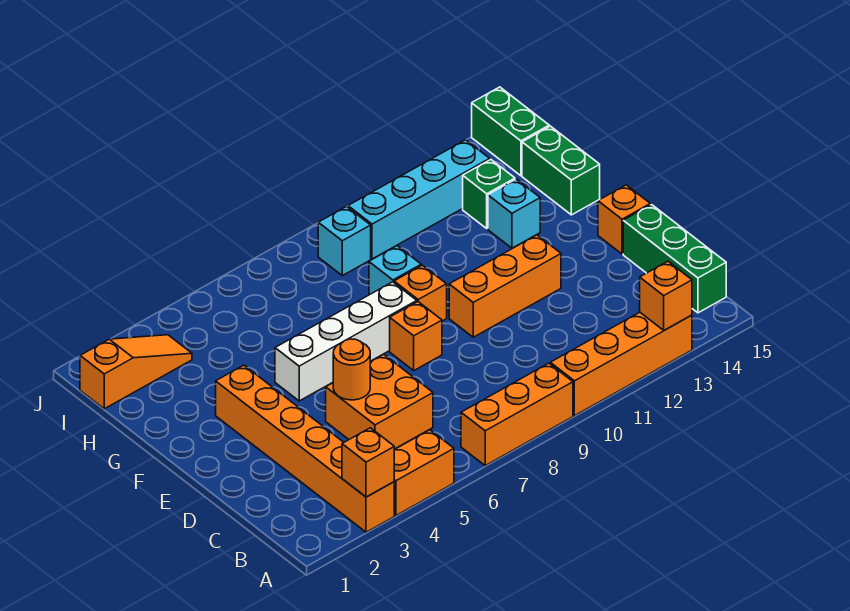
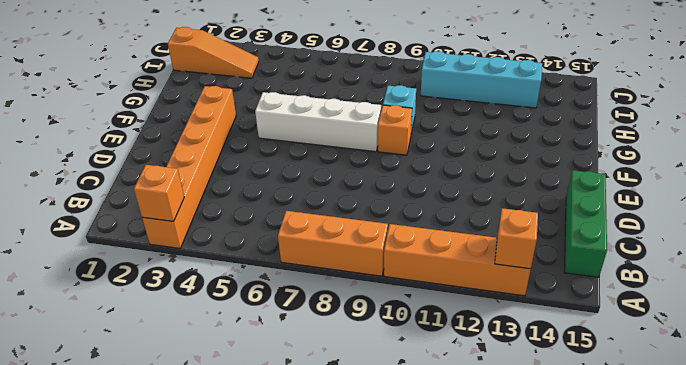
none -> orange brick A4:A5 level 1
none -> orange brick C5:D6 level 1
none -> orange brick E8 level 1

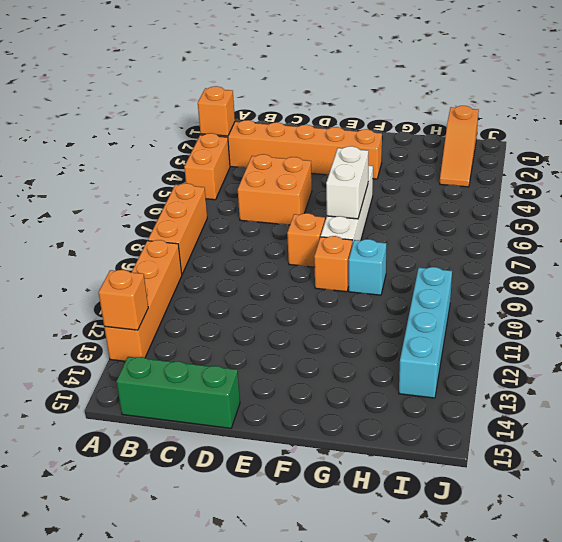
white brick F6:F7 level 2 -> none
none -> orange brick E10:E12 level 1
none -> orange brick E15 level 1
none -> cyan brick G13 level 1

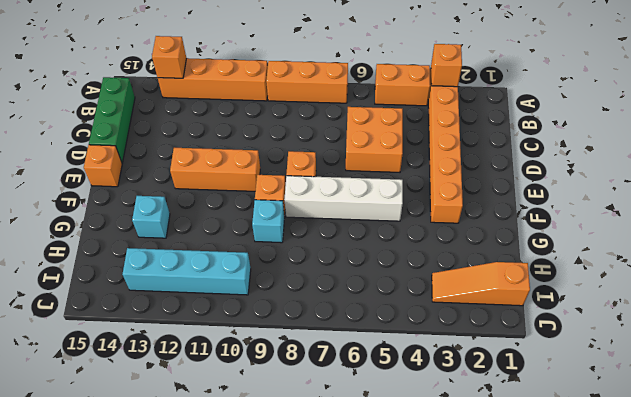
none -> green brick G15:H15 level 1
none -> green brick H13 level 1
none -> cyan brick I9 level 1

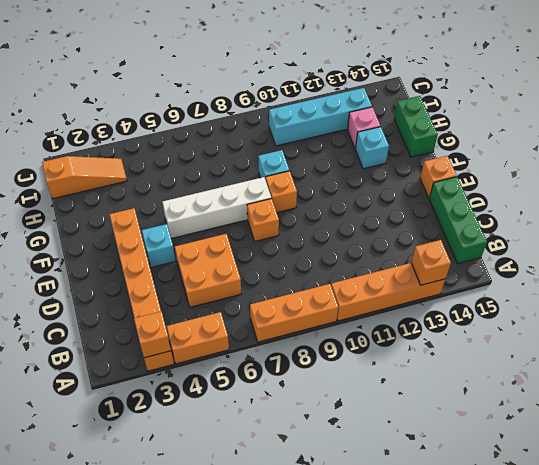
cyan brick E4 level 1 -> cyan brick I9 level 1
pink brick H13 level 1 -> green brick H13 level 1
none -> orange brick E10:E12 level 1
none -> green brick I15:J15 level 1
none -> orange round brick D5 level 2

